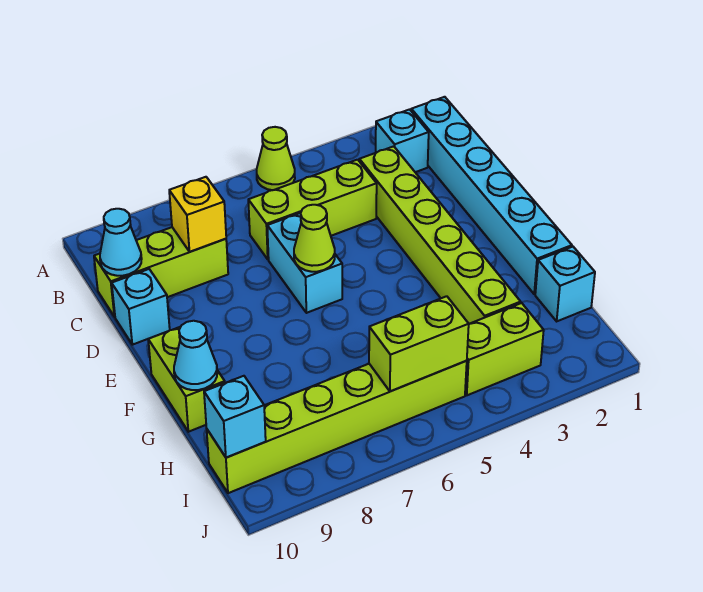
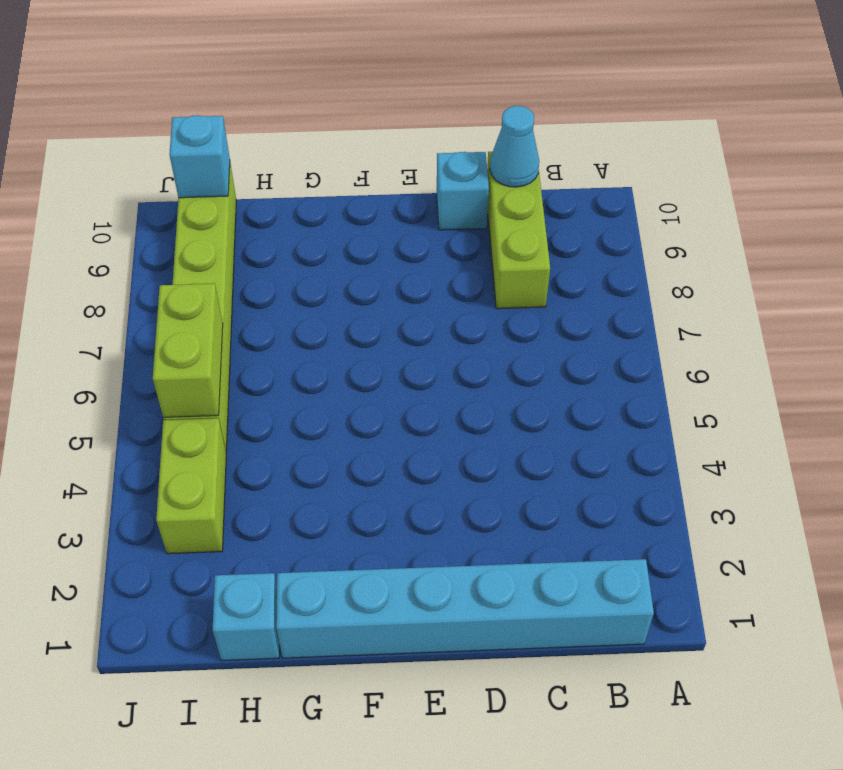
none -> lime cone A5 level 1
none -> cyan brick B2 level 1
none -> lime brick C3:H3 level 1

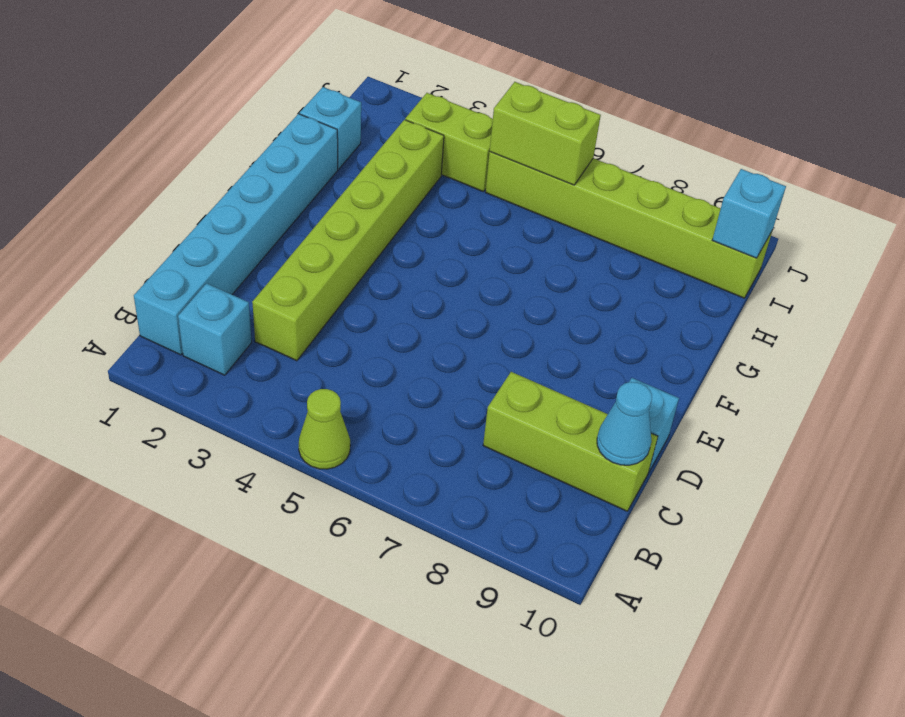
none -> lime brick C4:C6 level 1
none -> cyan brick D6:E6 level 1
none -> lime brick F10:G10 level 1

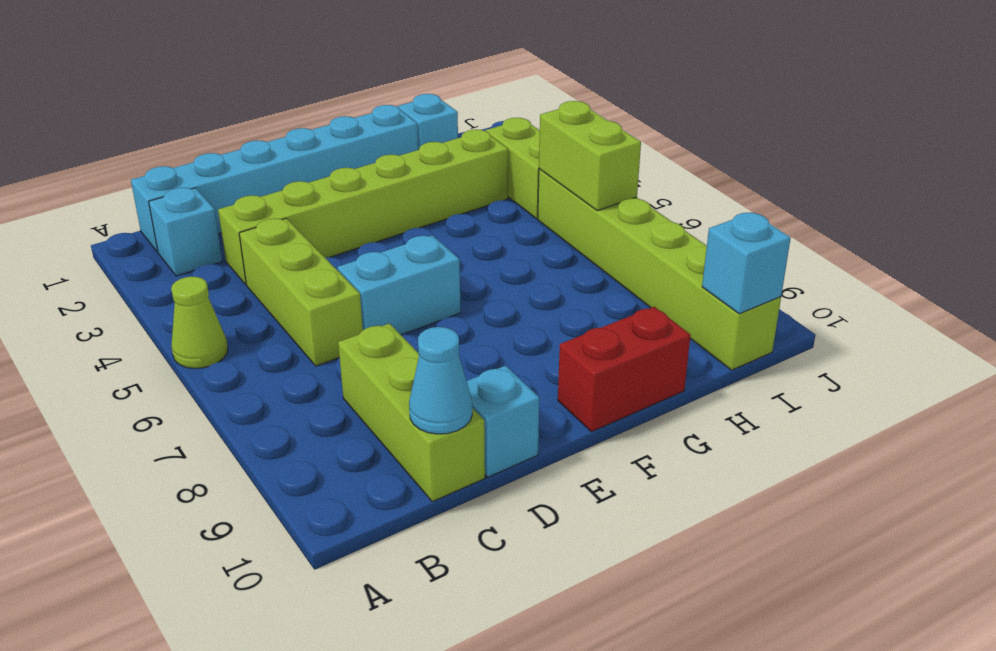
red brick F10:G10 level 1 -> lime brick F10:G10 level 1
none -> yellow brick C8 level 2
none -> lime cone E6 level 2
none -> cyan cone G10 level 2

